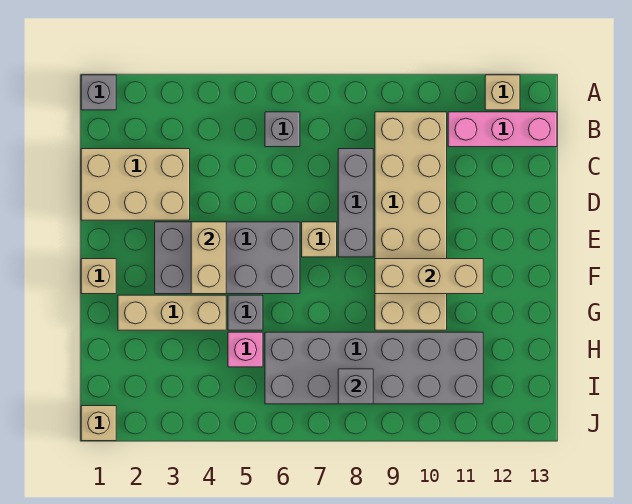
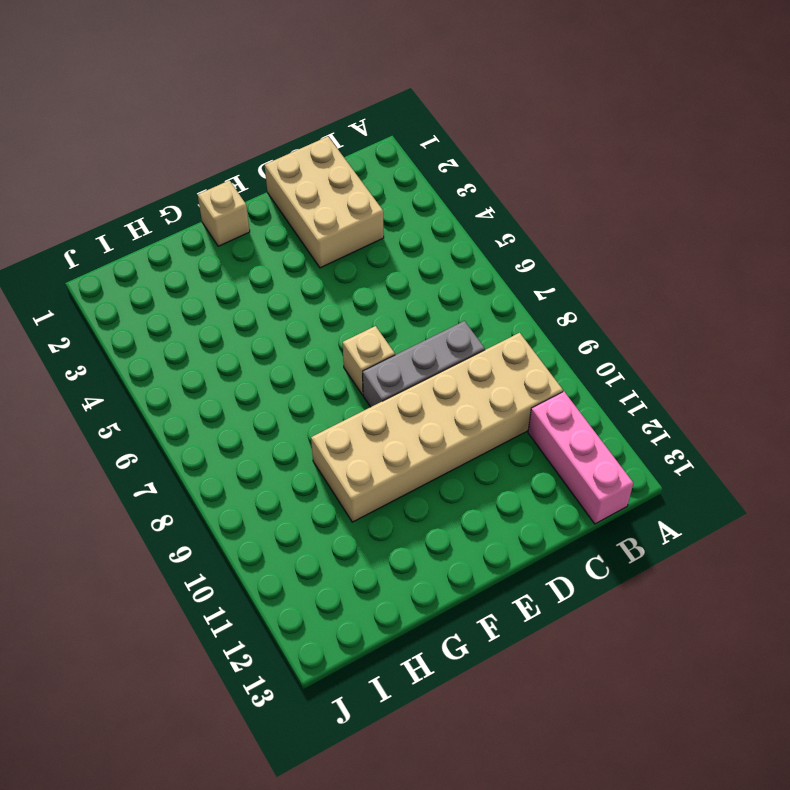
none -> grey brick A1 level 1
none -> tan brick A12 level 1
none -> grey brick B6 level 1

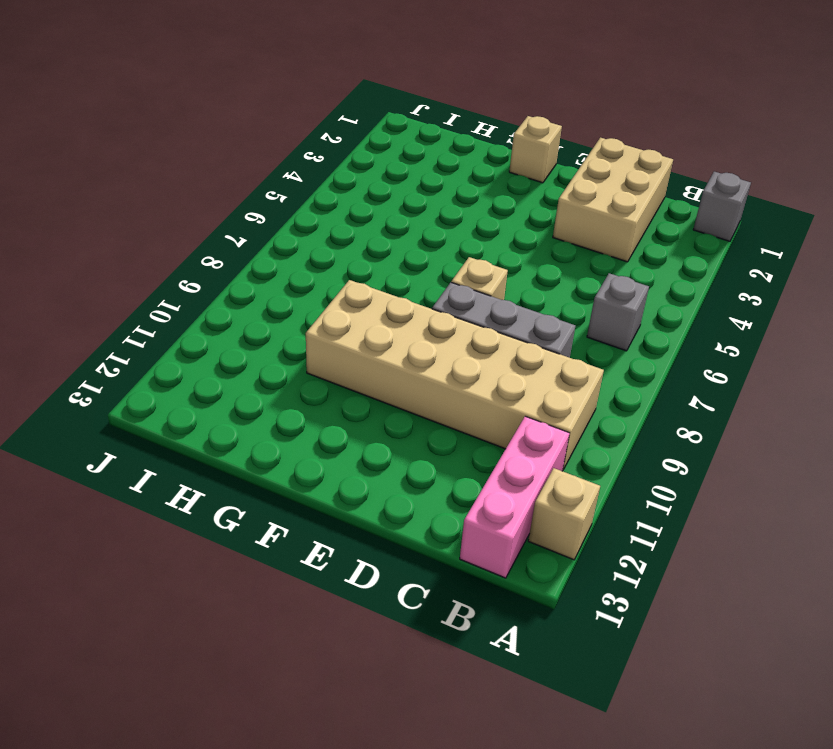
none -> grey brick E3:F6 level 1
none -> tan brick G2:G4 level 1
none -> grey brick G5 level 1

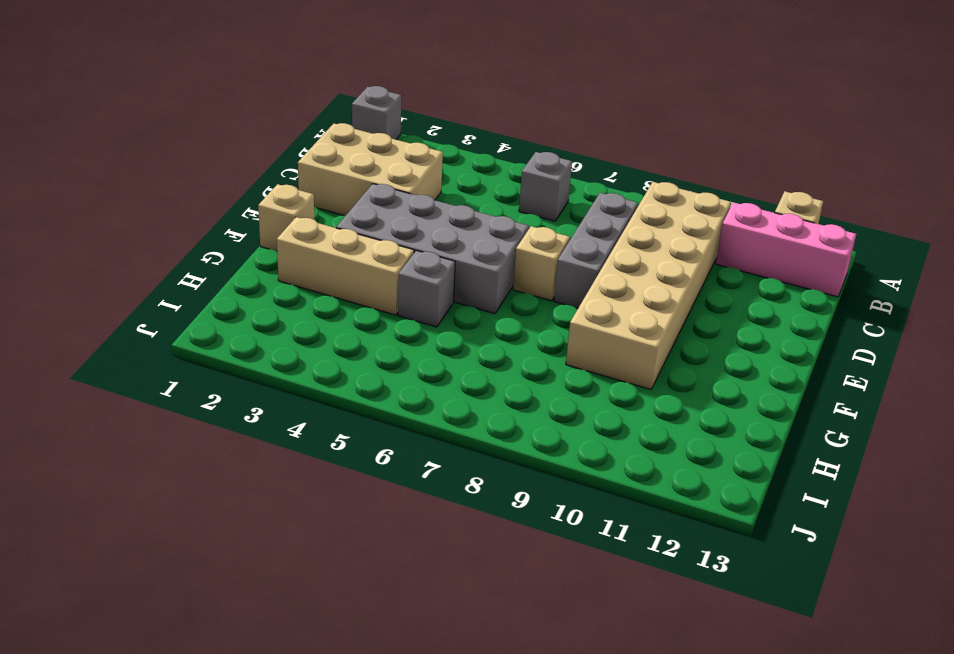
none -> pink brick H5 level 1
none -> grey brick H6:I11 level 1
none -> tan brick J1 level 1

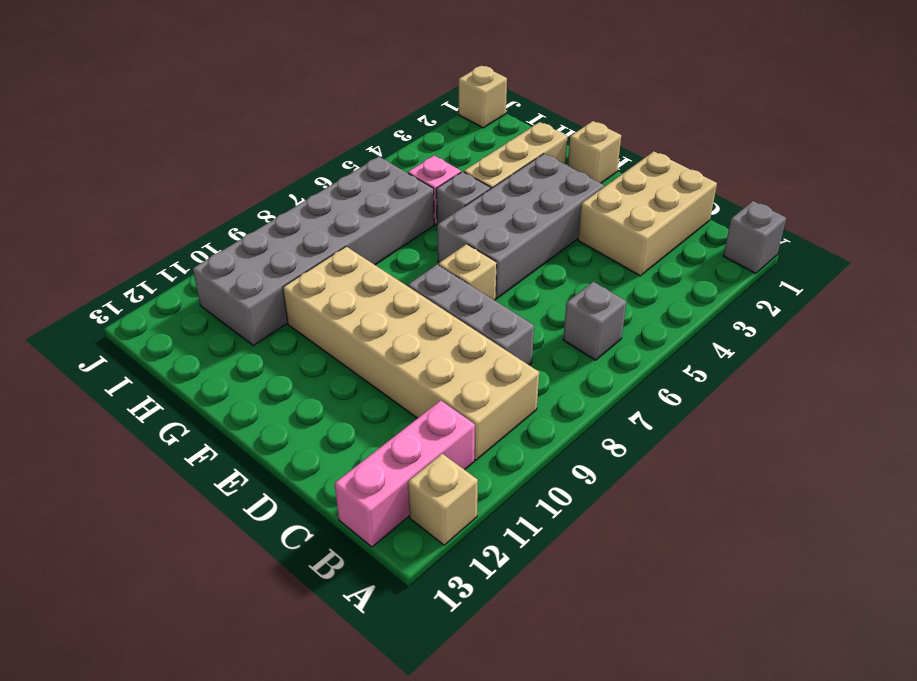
none -> tan brick E4:F4 level 2
none -> tan brick F9:F11 level 2
none -> grey brick I8 level 2

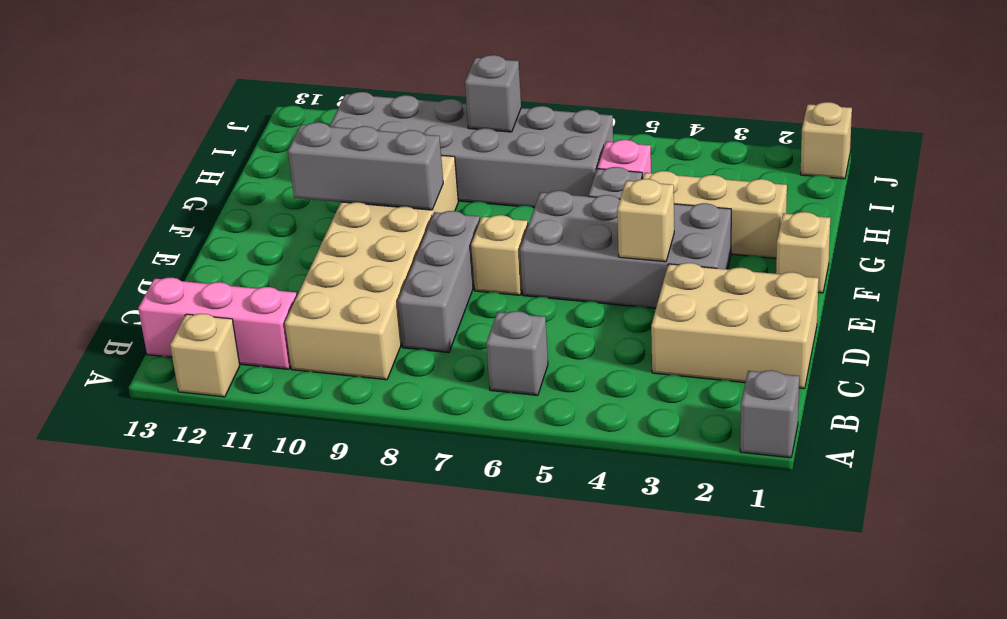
tan brick E4 level 2 -> tan brick E4:F4 level 2
grey brick F9:F11 level 2 -> tan brick F9:F11 level 2

